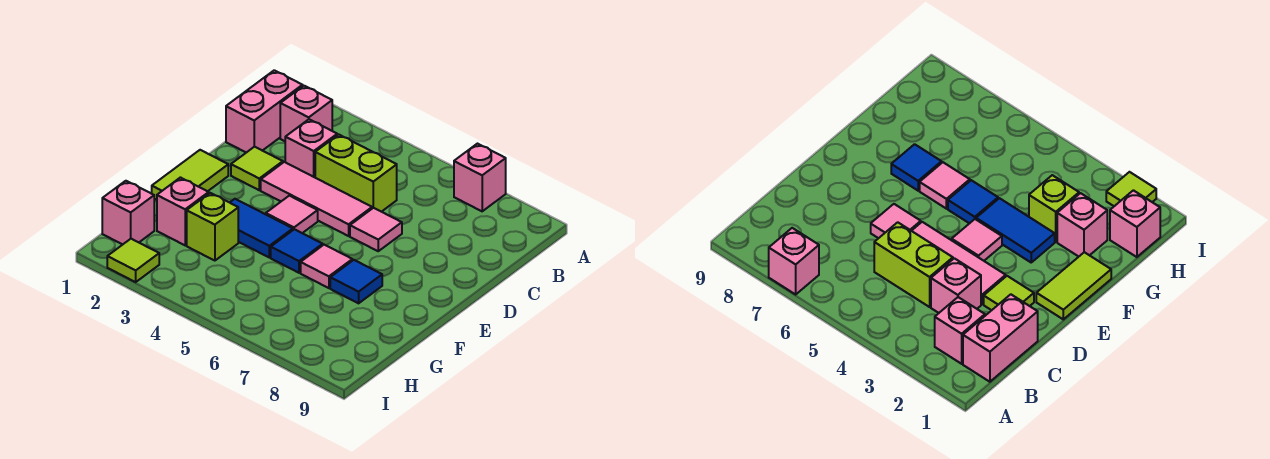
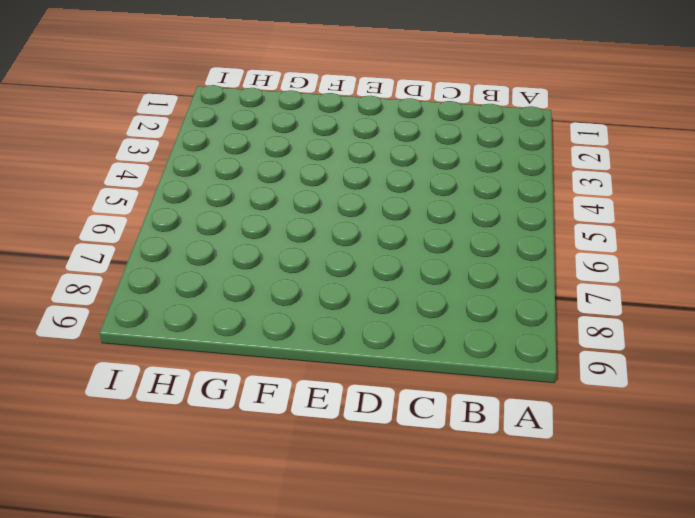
none -> pink brick A7 level 1
none -> pink brick B1:C1 level 1
none -> pink brick B2 level 1

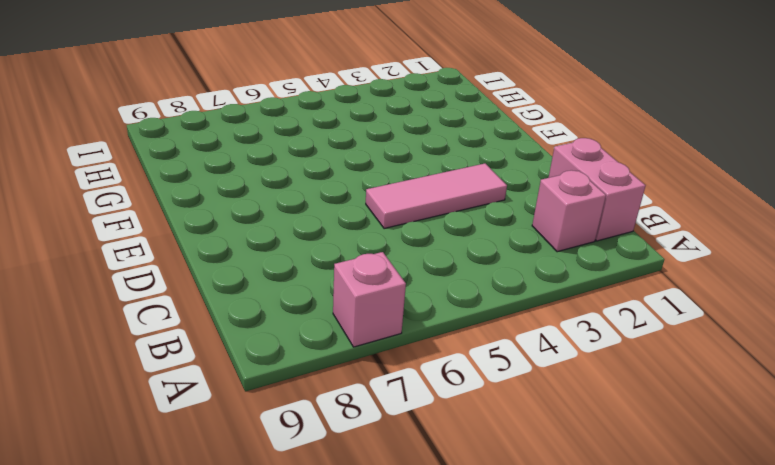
none -> pink brick C3 level 1
none -> lime brick C4:C5 level 1
none -> lime tile D2 level 1

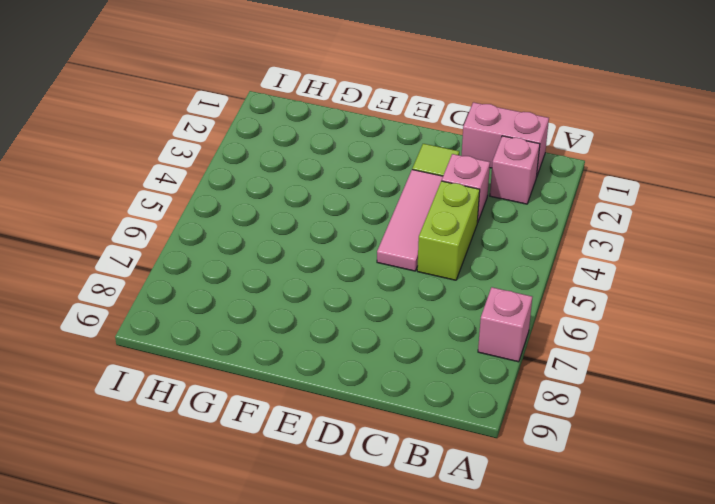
none -> pink tile D6 level 1
none -> lime tile E1:F1 level 1
none -> pink tile E4 level 1

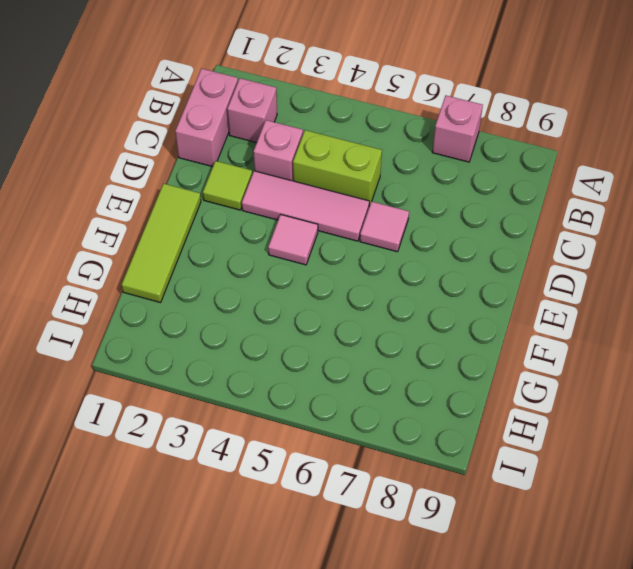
lime tile E1:G1 level 1 -> lime tile E1:F1 level 1
none -> blue tile F3:F4 level 1
none -> blue tile F5 level 1
none -> pink tile F6 level 1

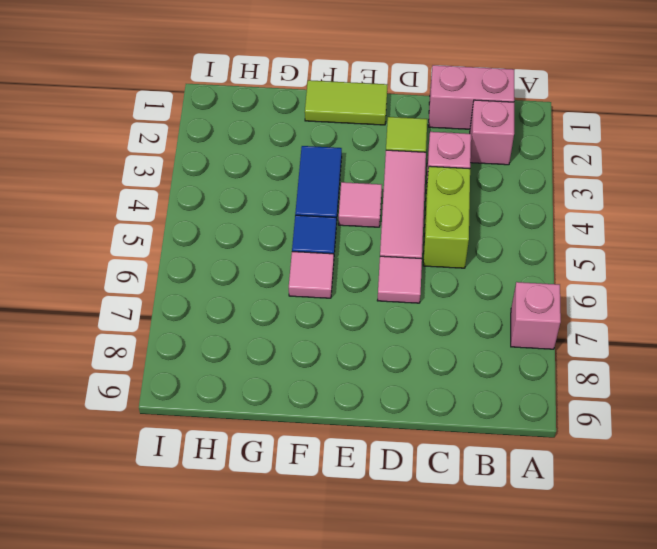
none -> blue tile F7 level 1
none -> pink brick G2 level 1
none -> lime brick G3 level 1

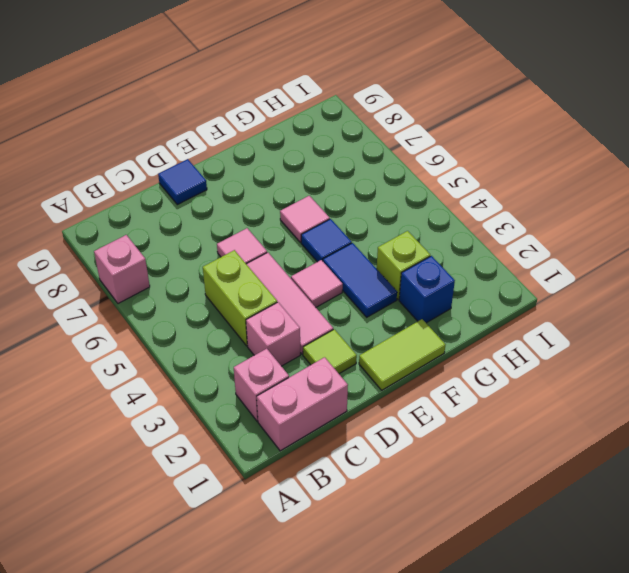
blue tile D9 level 1 -> blue tile F7 level 1
blue brick G2 level 1 -> pink brick G2 level 1
none -> pink brick H1 level 1
none -> lime tile I2 level 1

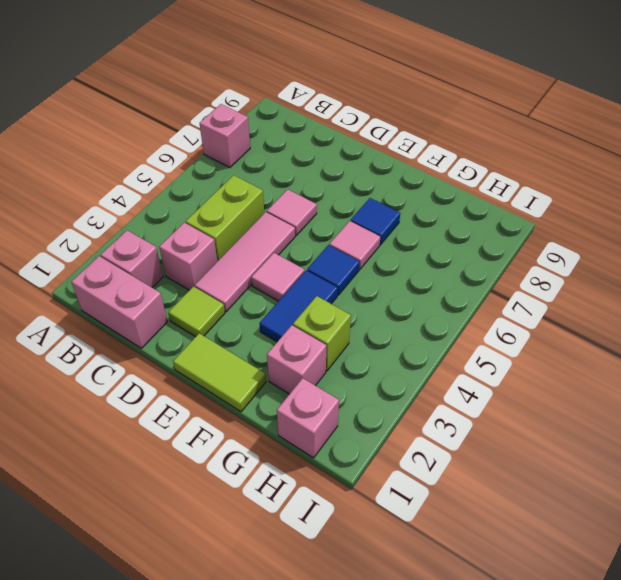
none -> lime tile I2 level 1

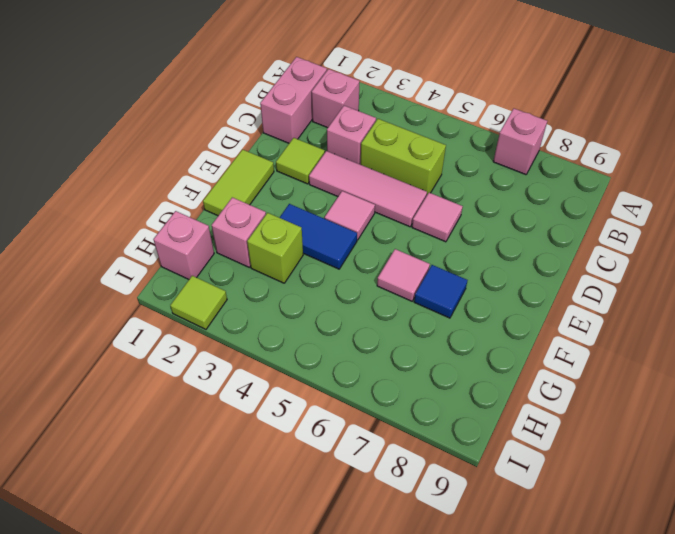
none -> blue tile F5 level 1

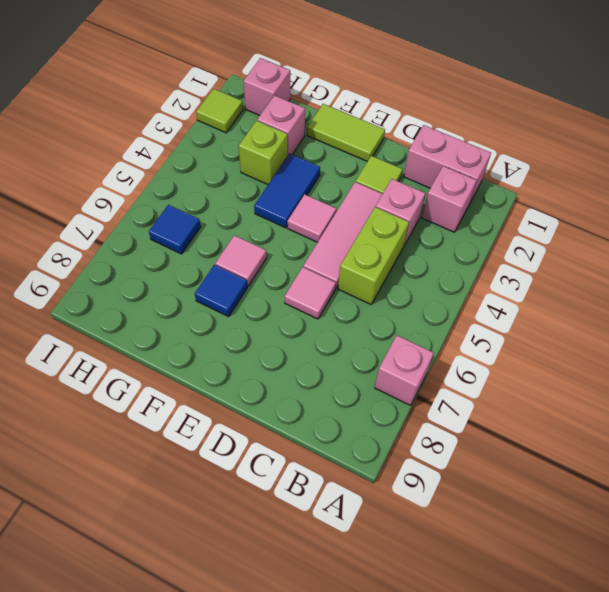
blue tile H6 level 1 -> blue tile F5 level 1

